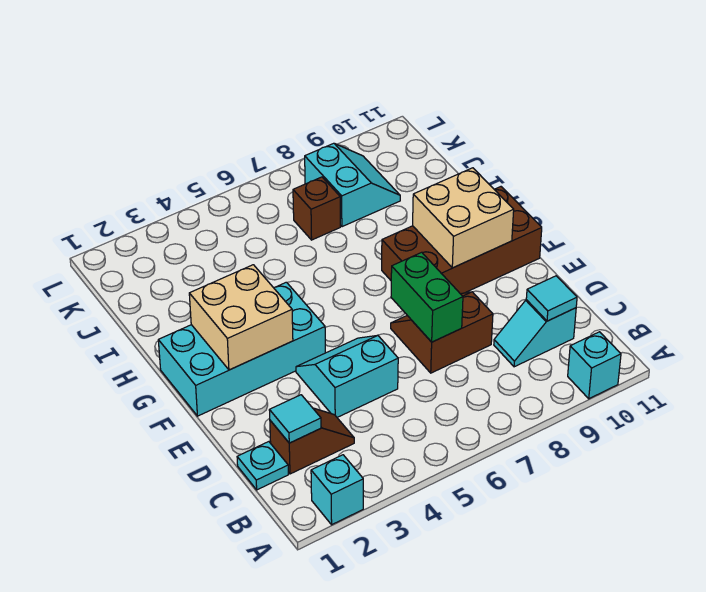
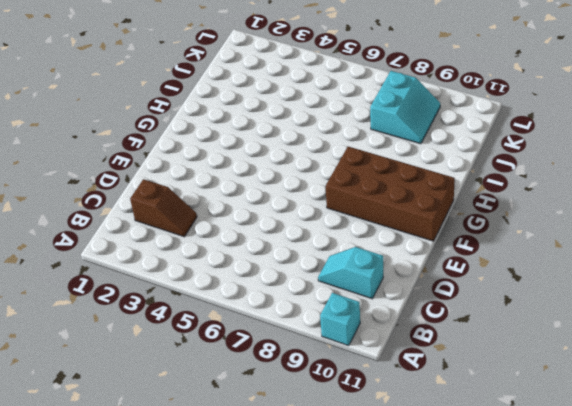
none -> cyan brick A2 level 1
none -> cyan plate C1 level 1
none -> cyan slope D4:E5 level 1 top D

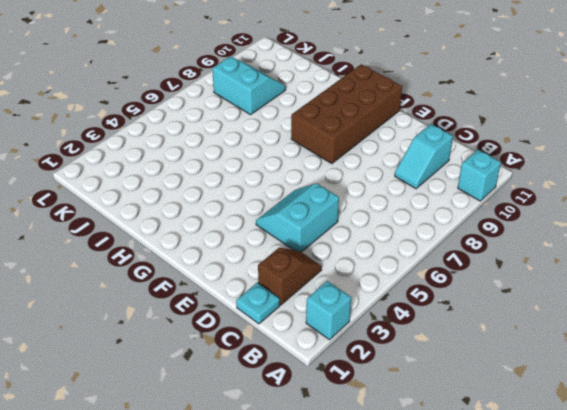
none -> brown slope D7:E8 level 1 top D
none -> cyan brick F1:G4 level 1
none -> brown brick J7 level 1

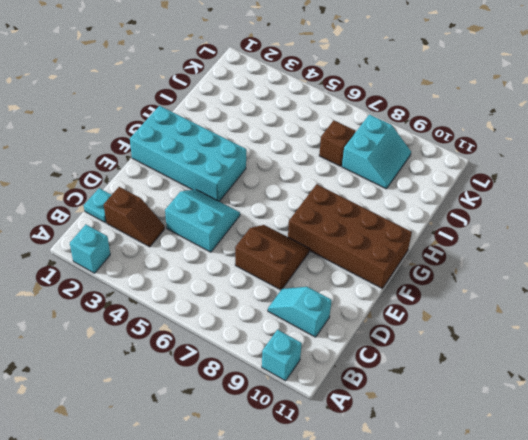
none -> cyan tile C2 level 2
none -> cyan tile C10 level 2
none -> green brick D7:E7 level 2

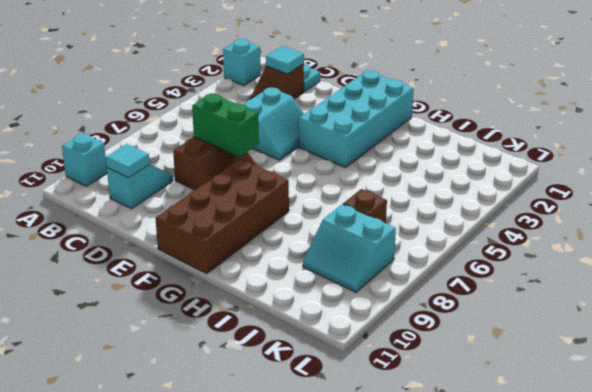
none -> tan brick F2:G3 level 2
none -> tan brick F9:G10 level 2

